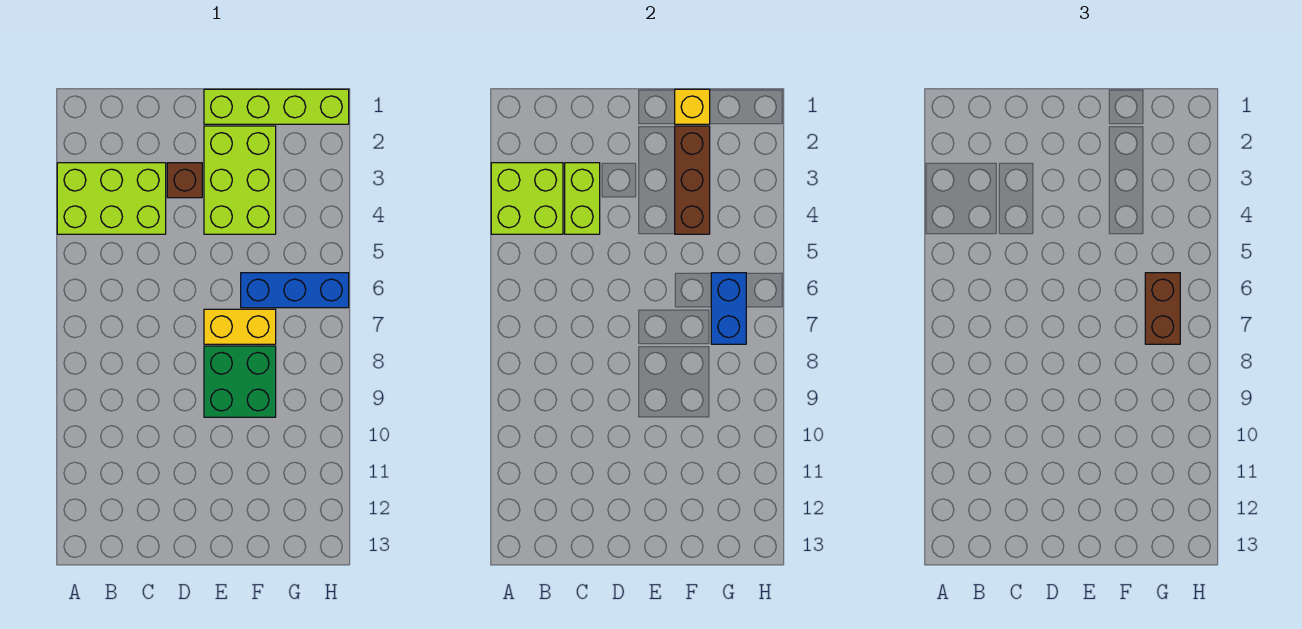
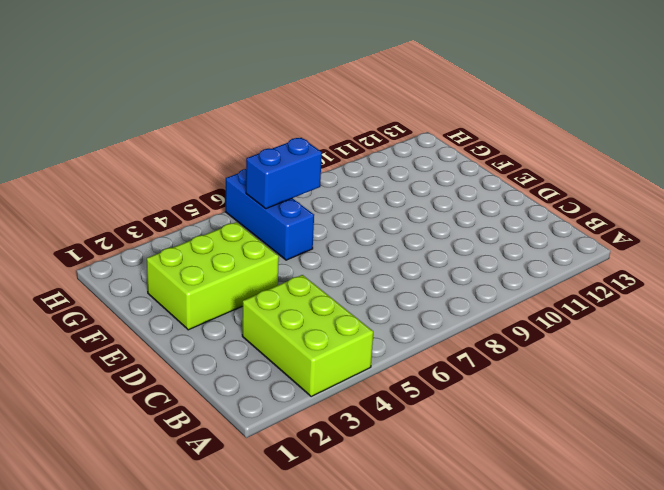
none -> brown brick D3 level 1
none -> lime brick E1:H1 level 1
none -> yellow brick E7:F7 level 1

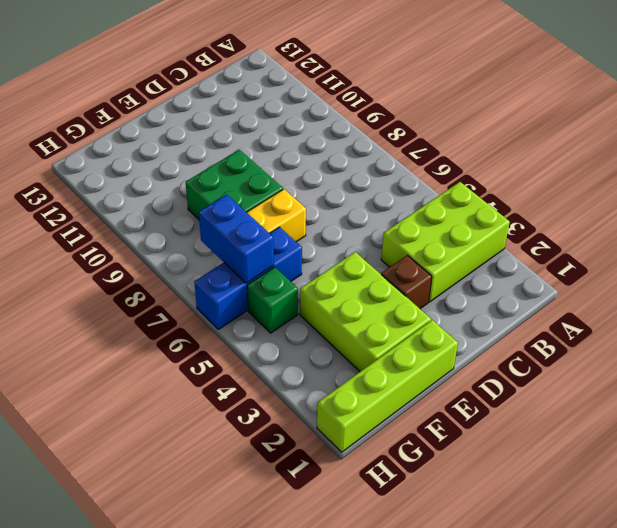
green brick G5 level 1 -> none
none -> lime brick A3:B4 level 2
none -> lime brick C3:C4 level 2
none -> yellow brick F1 level 2

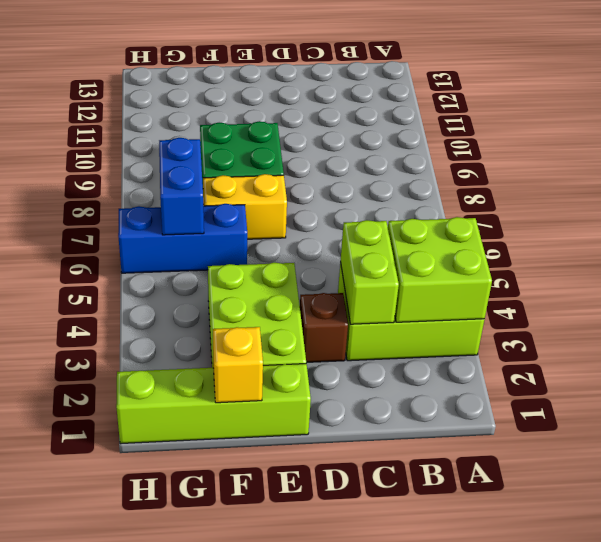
none -> brown brick F2:F4 level 2
none -> brown brick G6:G7 level 3

